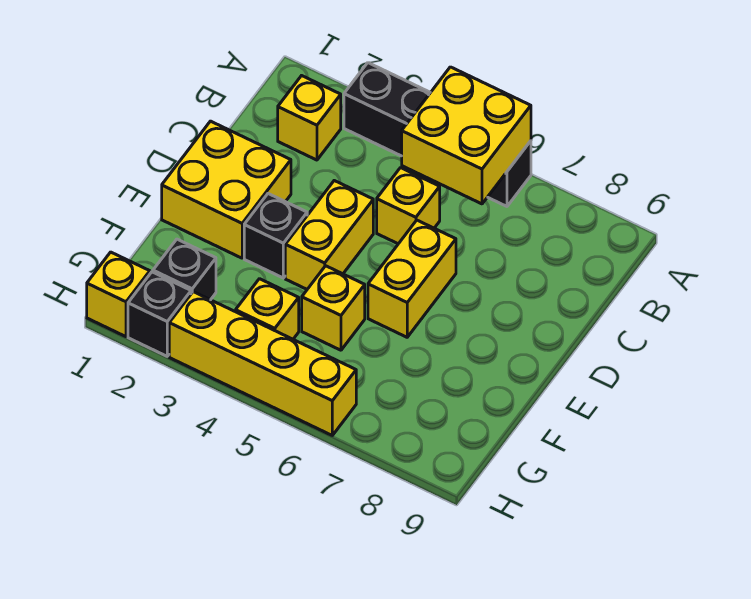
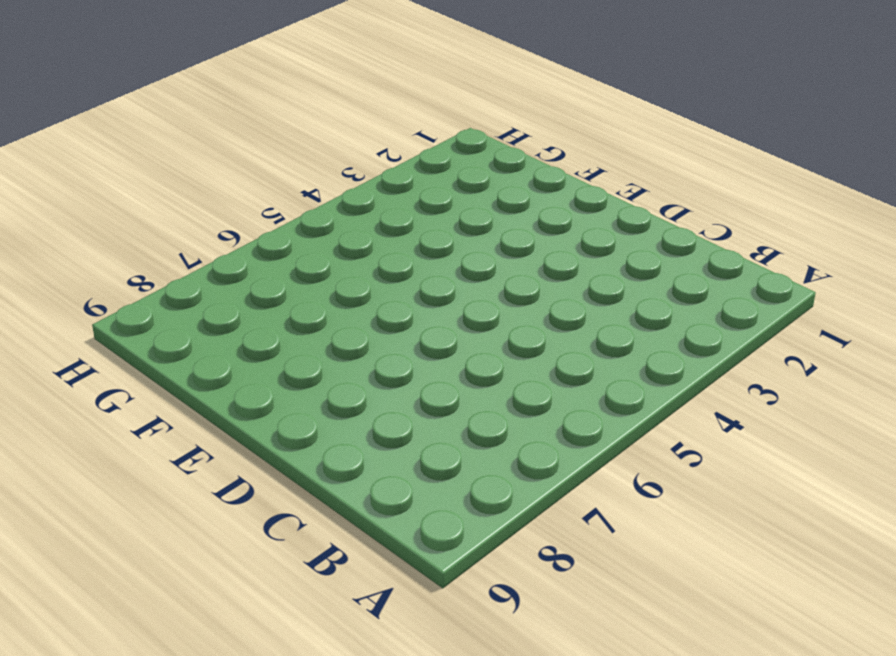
none -> black brick A3:A6 level 1
none -> yellow brick B2 level 1
none -> yellow brick C5 level 1

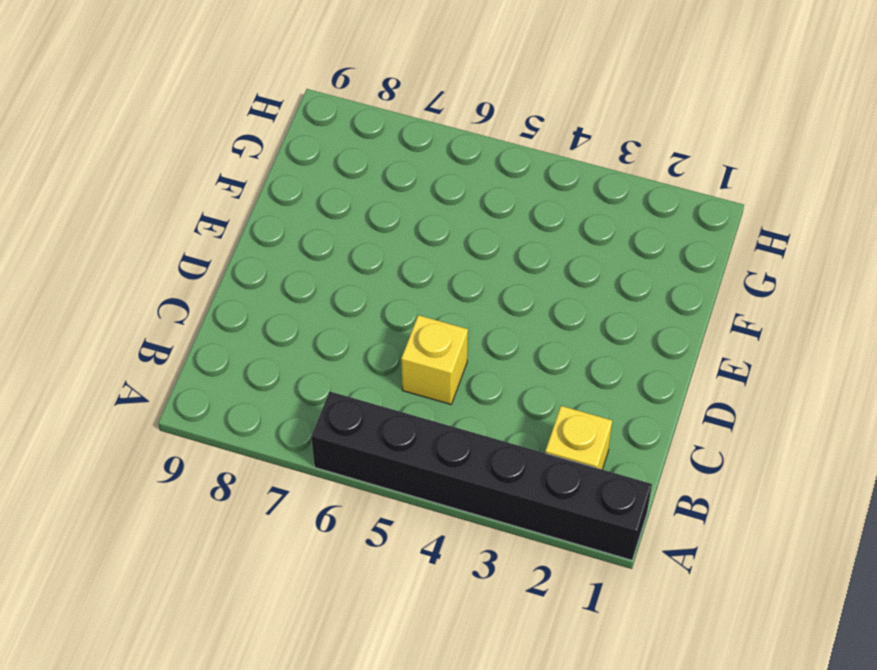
black brick A1:A6 level 1 -> black brick A3:A6 level 1
none -> yellow brick D1:E2 level 1
none -> yellow brick D4:E4 level 1
none -> yellow brick D6:E6 level 1

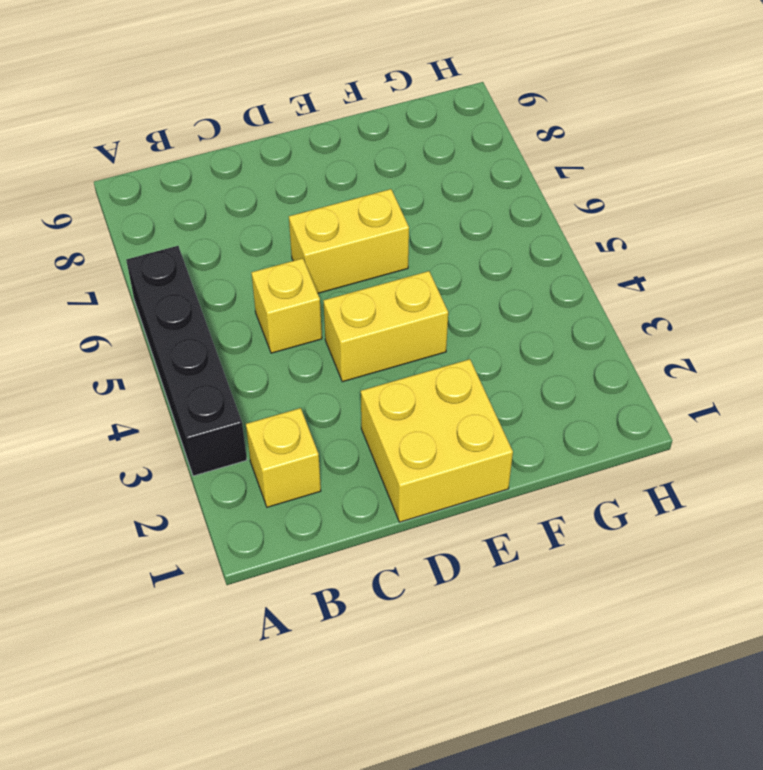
none -> black brick E3 level 1
none -> yellow brick F5 level 1
none -> black brick G2 level 1

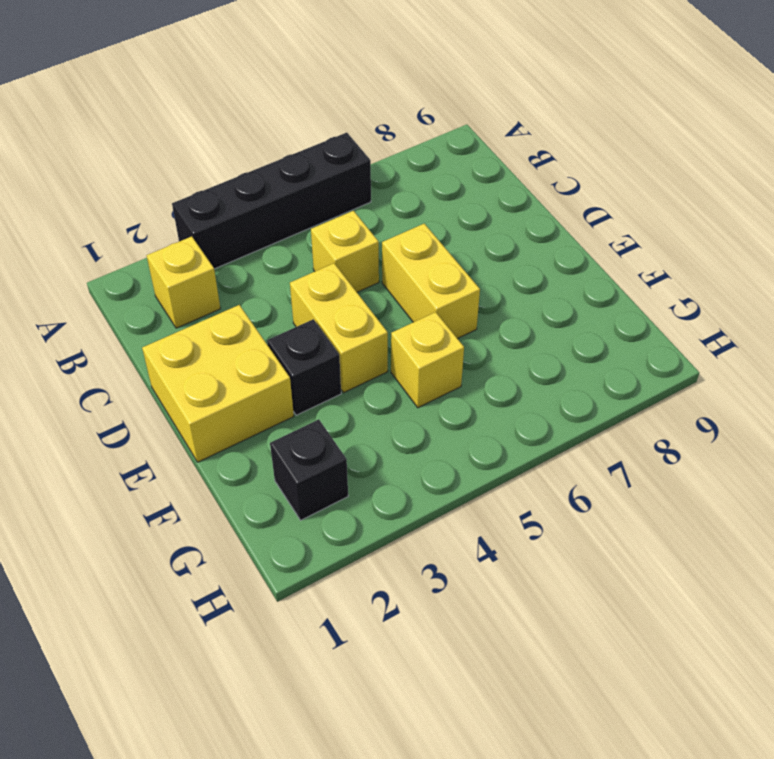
none -> yellow brick G4 level 1
none -> yellow brick H1 level 1
none -> black brick H2 level 1

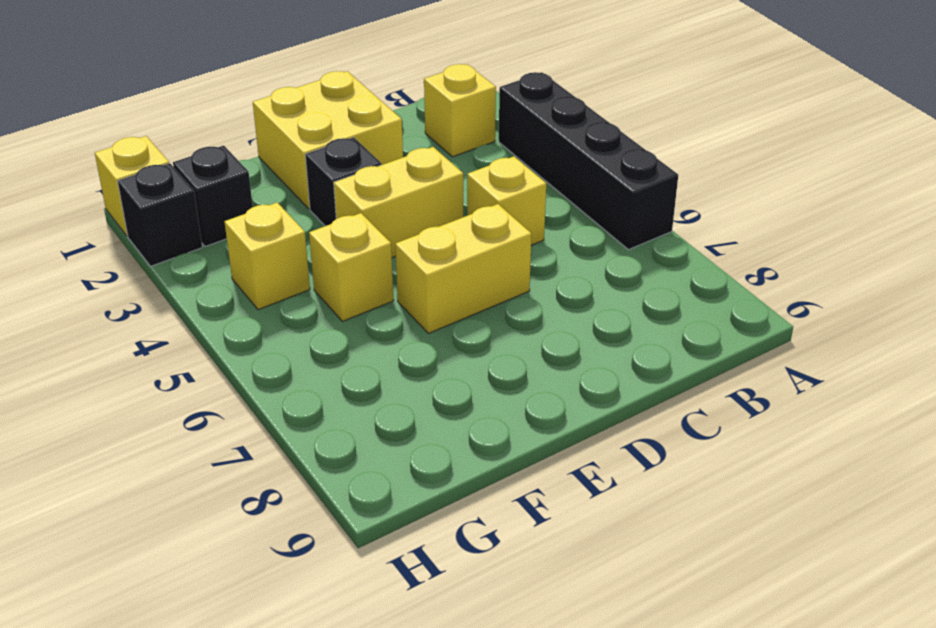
none -> yellow brick H3:H6 level 1
none -> yellow brick A5:B6 level 2

